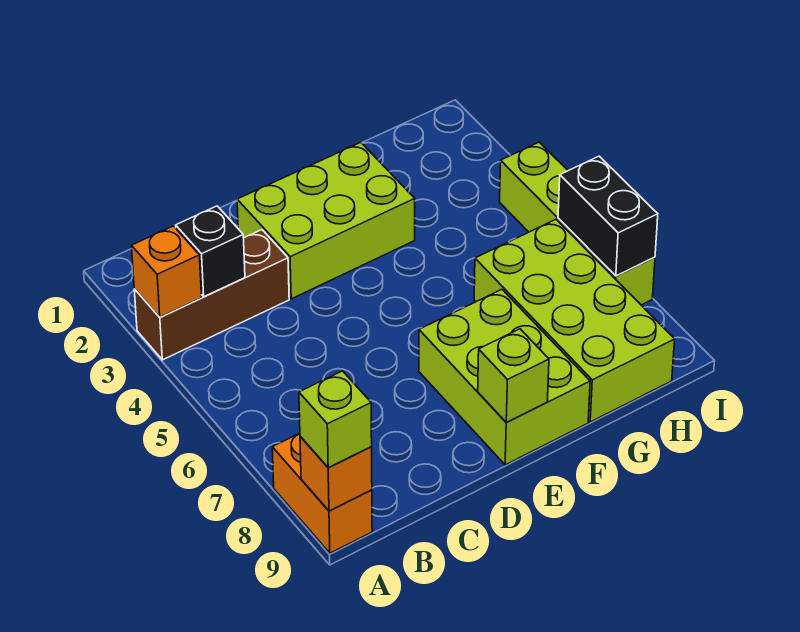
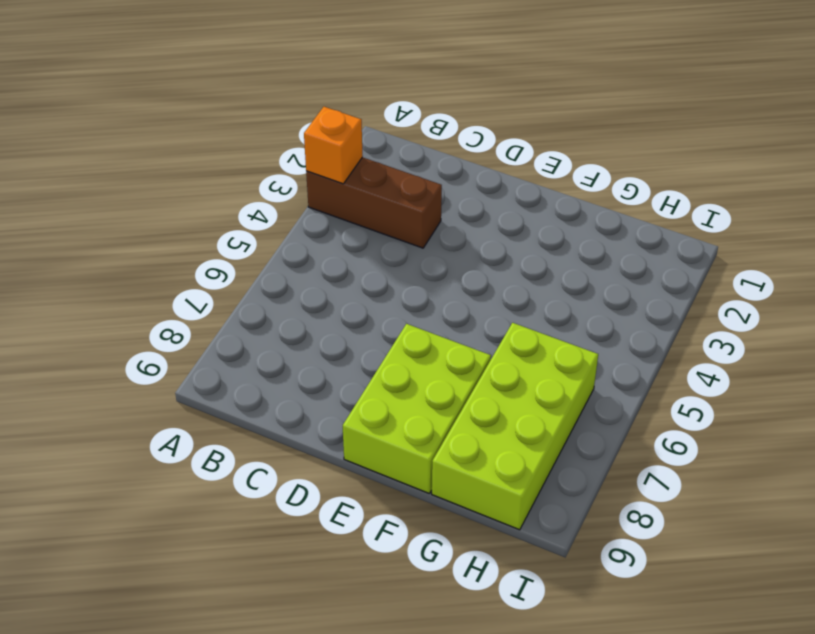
none -> orange brick A8:A9 level 1
none -> lime brick D2:F3 level 1
none -> lime brick I4:I7 level 1

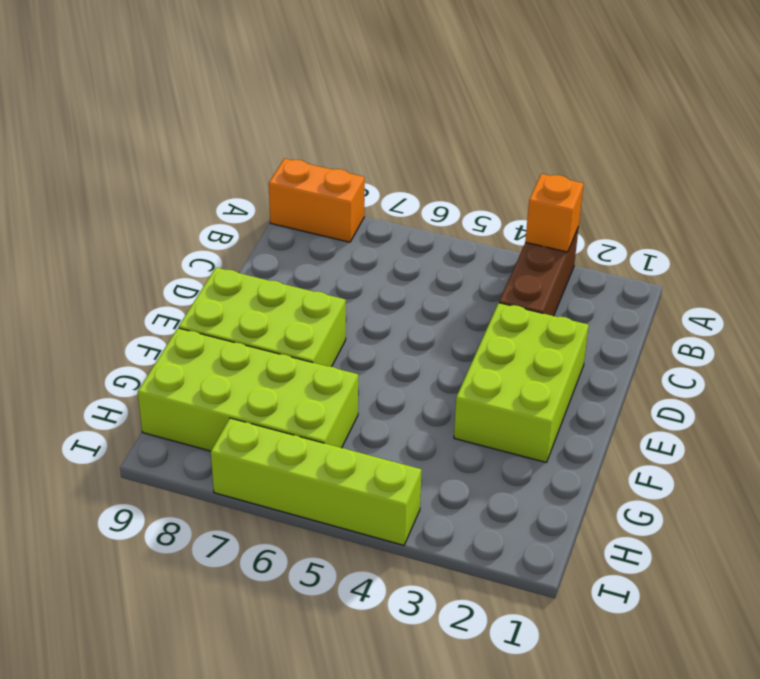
none -> orange brick A9 level 2
none -> black brick B3 level 2
none -> lime brick E9 level 2

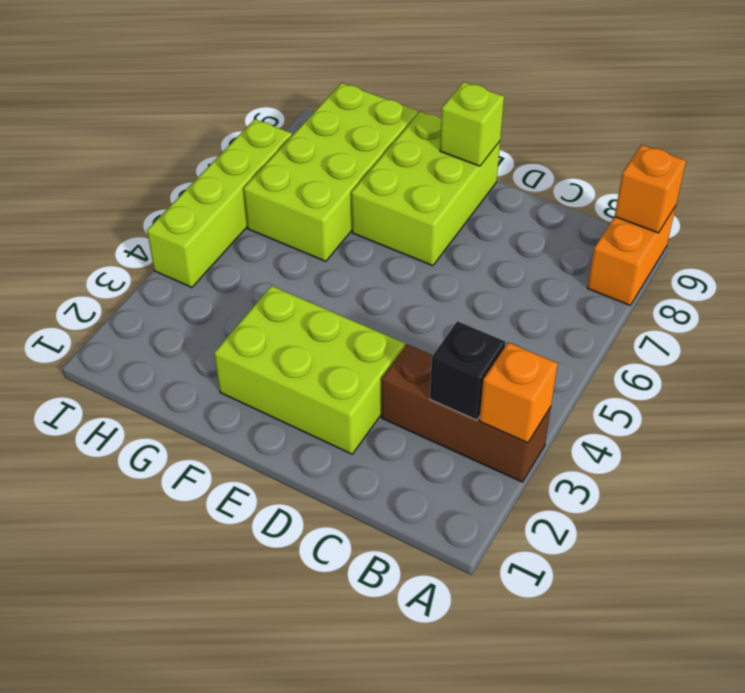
none -> black brick I6:I7 level 2
none -> lime brick A9 level 3

